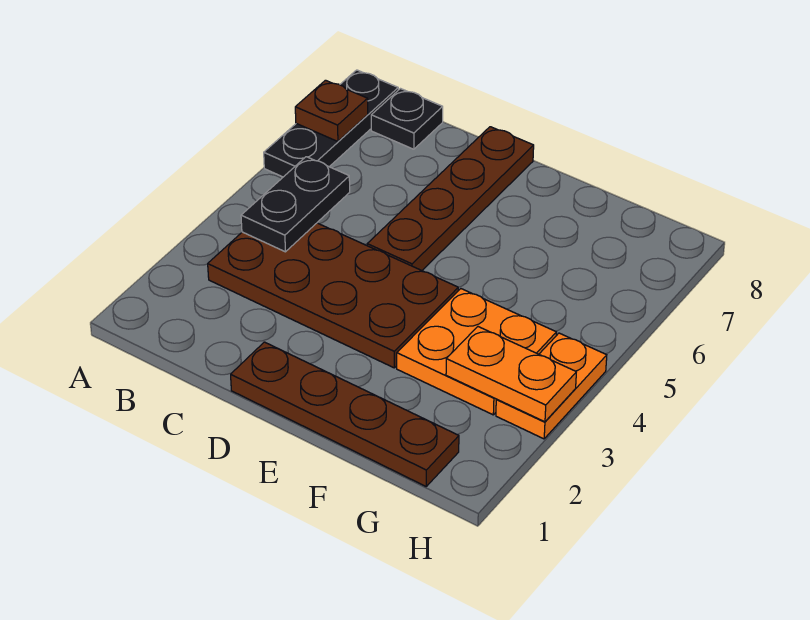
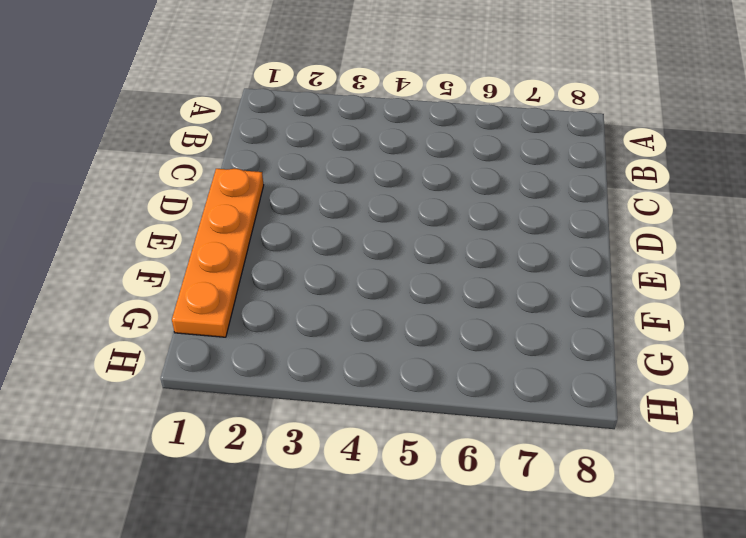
orange plate D1:G1 level 1 -> brown plate D1:G1 level 1
none -> black plate A6:A8 level 1
none -> brown plate B3:E4 level 1

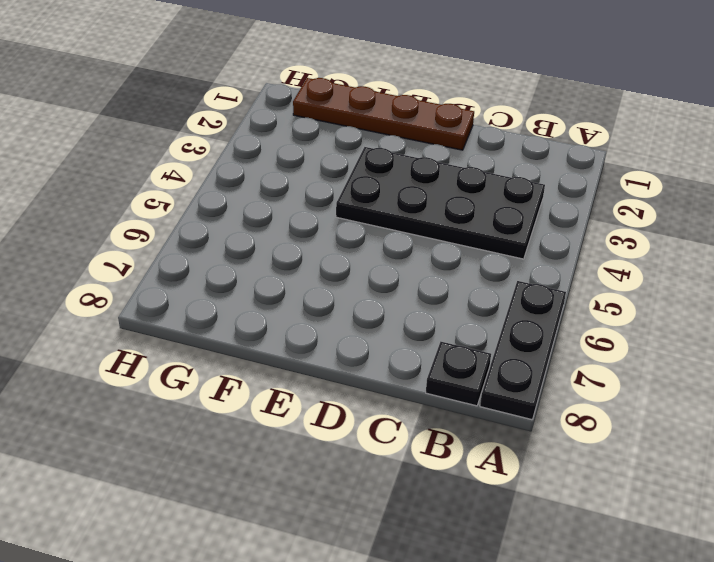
black plate B3:E4 level 1 -> brown plate B3:E4 level 1
none -> brown plate D5:D8 level 1
none -> orange plate F3:G4 level 1

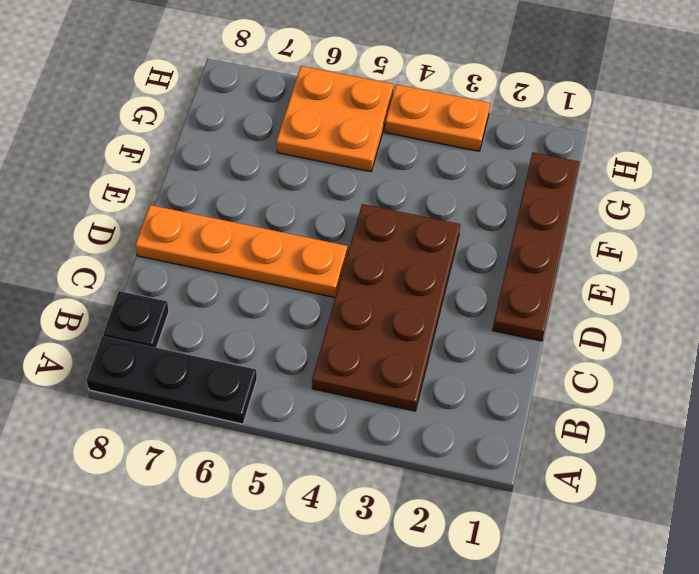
orange plate D5:D8 level 1 -> brown plate D5:D8 level 1
orange plate G5:H6 level 1 -> orange plate F3:G4 level 1
none -> brown plate A7 level 2
none -> black plate B4:B5 level 2

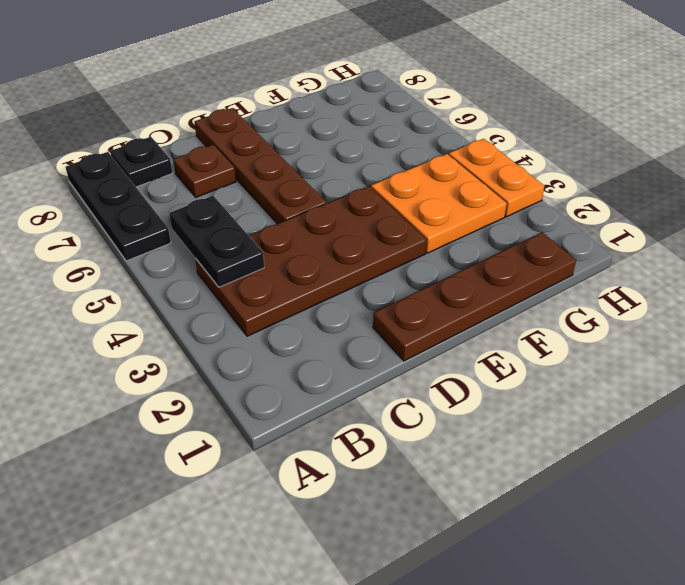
brown plate C7 level 1 -> brown plate A7 level 2
none -> orange plate G3:H3 level 2

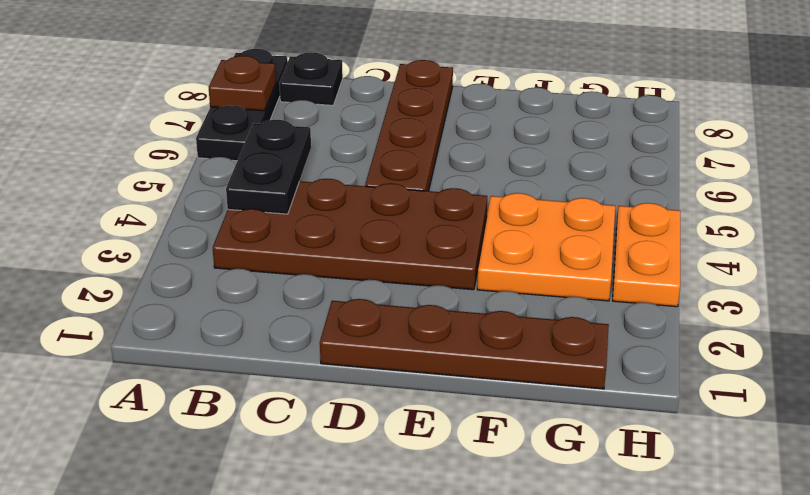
none -> orange plate G3:H3 level 2

